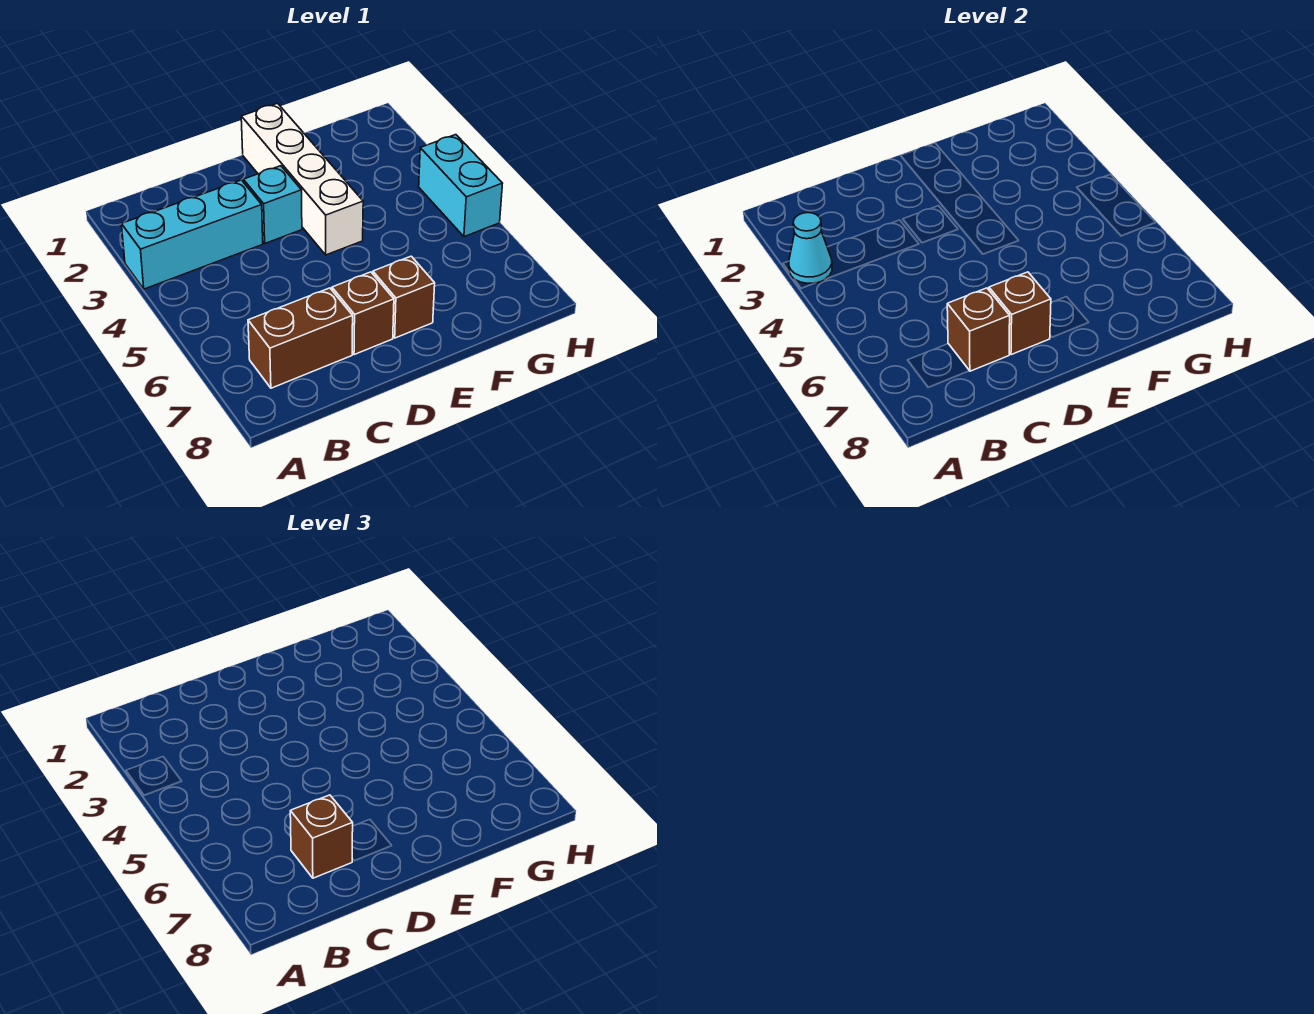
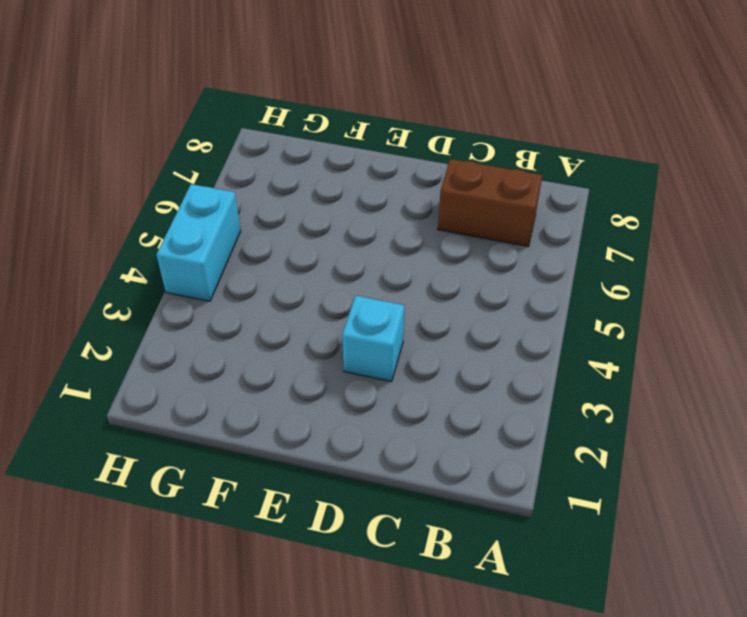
none -> cyan brick A3:C3 level 1
none -> brown brick D7 level 1

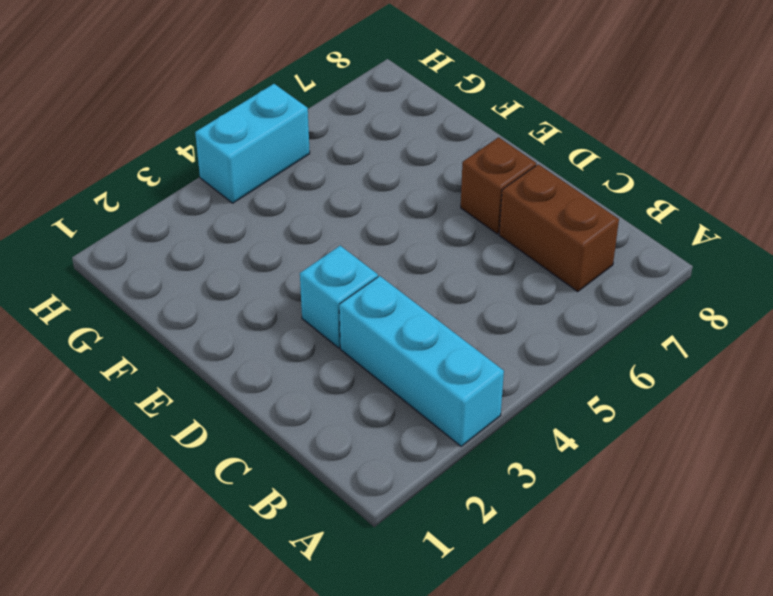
none -> white brick E1:E4 level 1
none -> brown brick E7 level 1

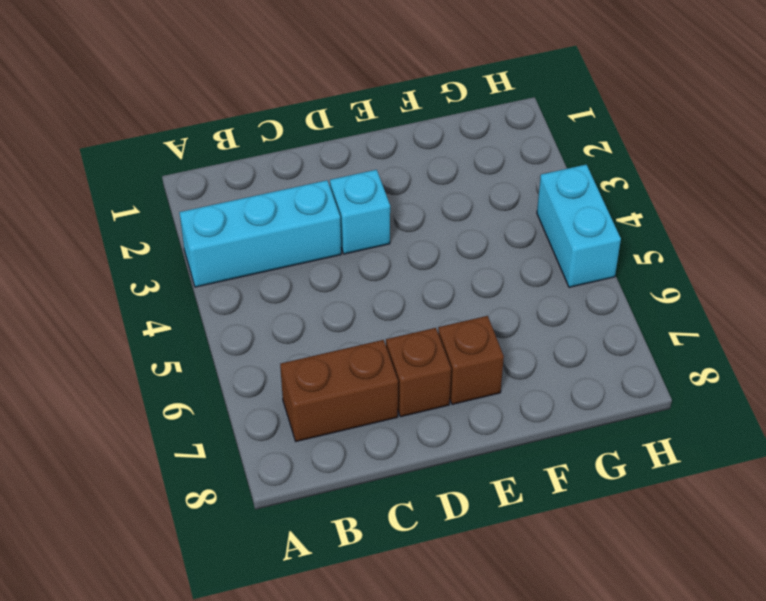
none -> white brick E1:E4 level 1
none -> cyan cone A3 level 2

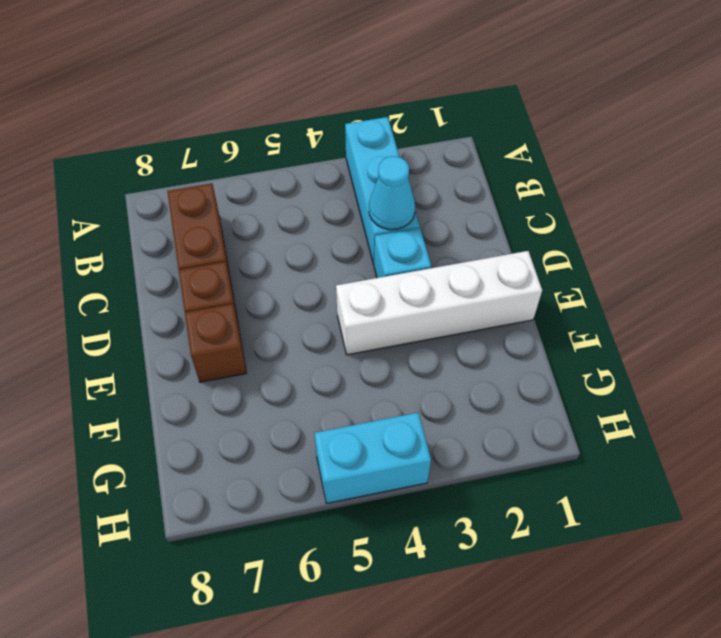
cyan cone C3 level 2 -> cyan cone A3 level 2
none -> brown brick C7 level 2
none -> brown brick D7 level 2

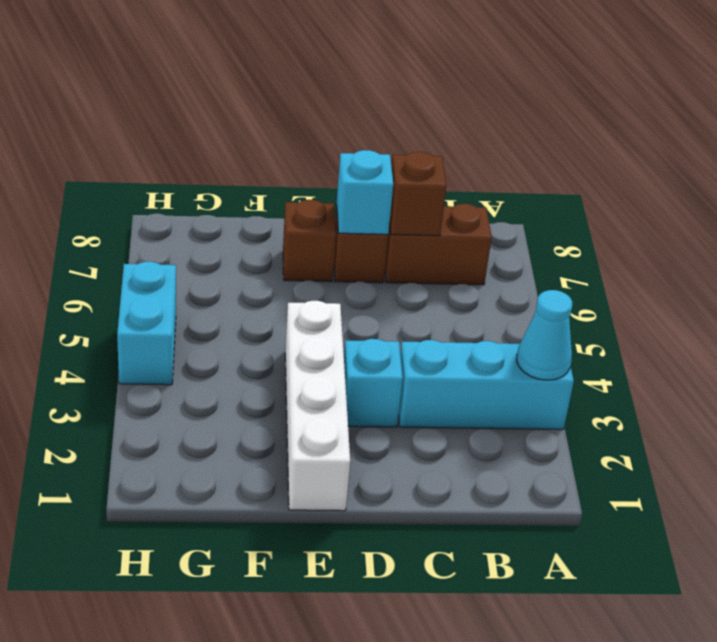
cyan brick D7 level 2 -> brown brick D7 level 2
none -> brown brick C7 level 3

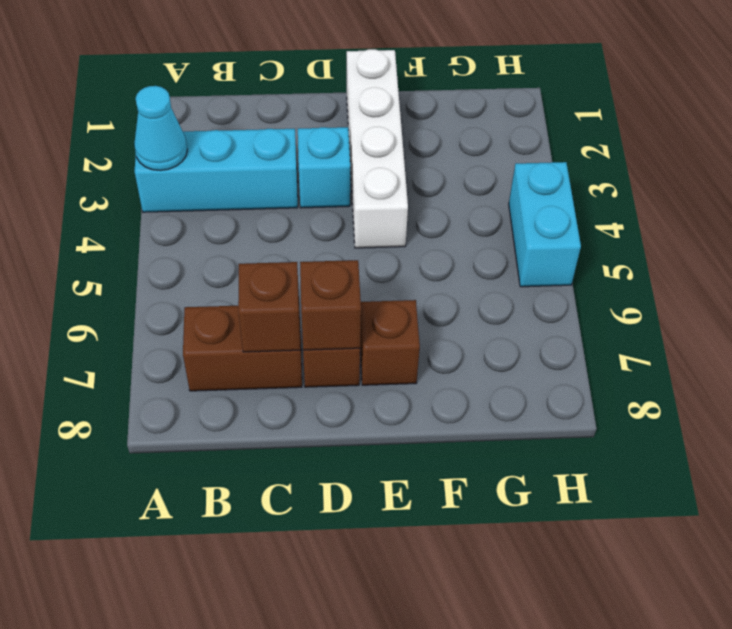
none -> brown brick C7 level 3

